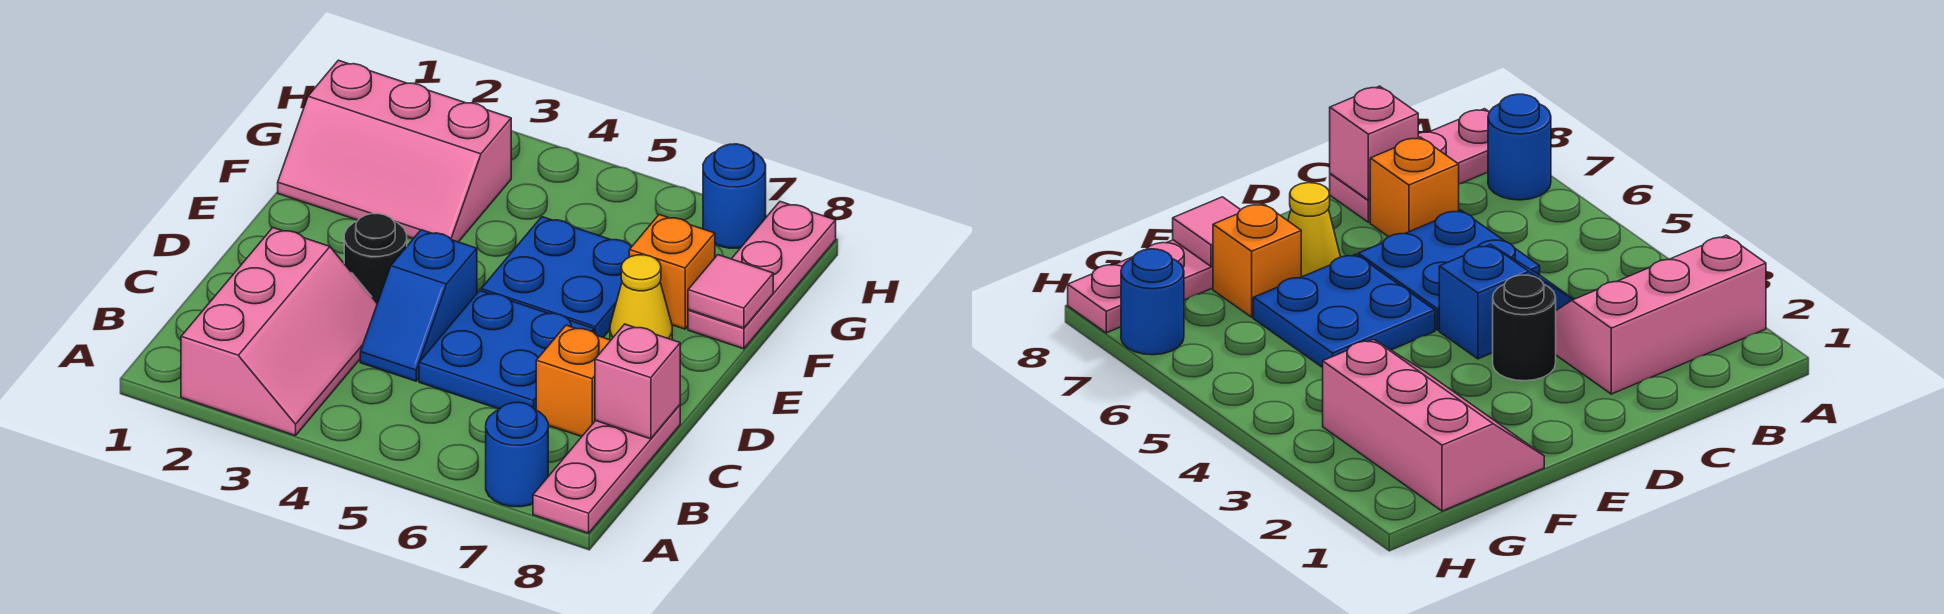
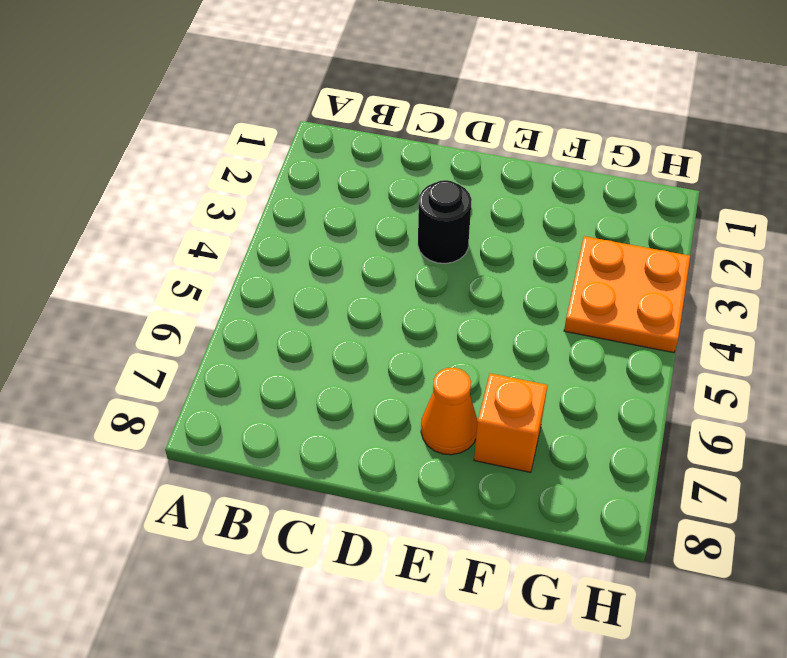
orange cone E7 level 1 -> yellow cone E7 level 1
orange plate G3:H4 level 1 -> pink slope F1:G3 level 1 top G
none -> pink slope A2:C3 level 1 top 2
none -> blue round brick A7 level 1
none -> pink plate A8:C8 level 1

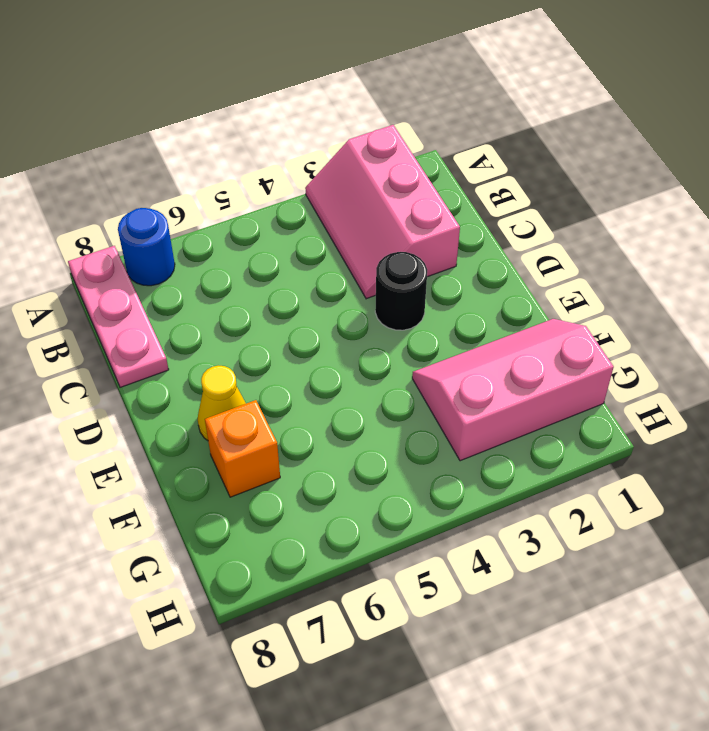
none -> blue slope C4:D4 level 1 top D
none -> blue plate C5:D6 level 1
none -> orange brick C7 level 1

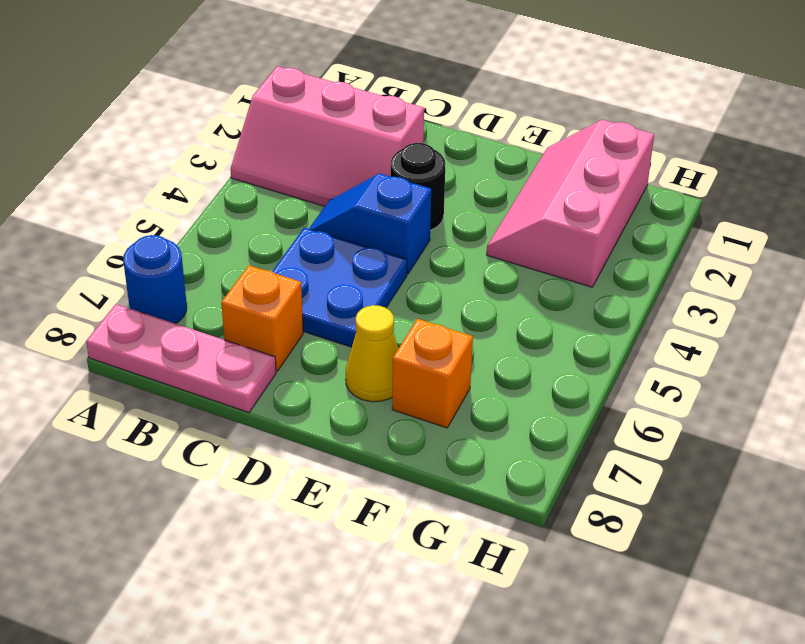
none -> blue plate E5:F6 level 1
none -> pink plate F8:H8 level 1
none -> blue round brick H7 level 1

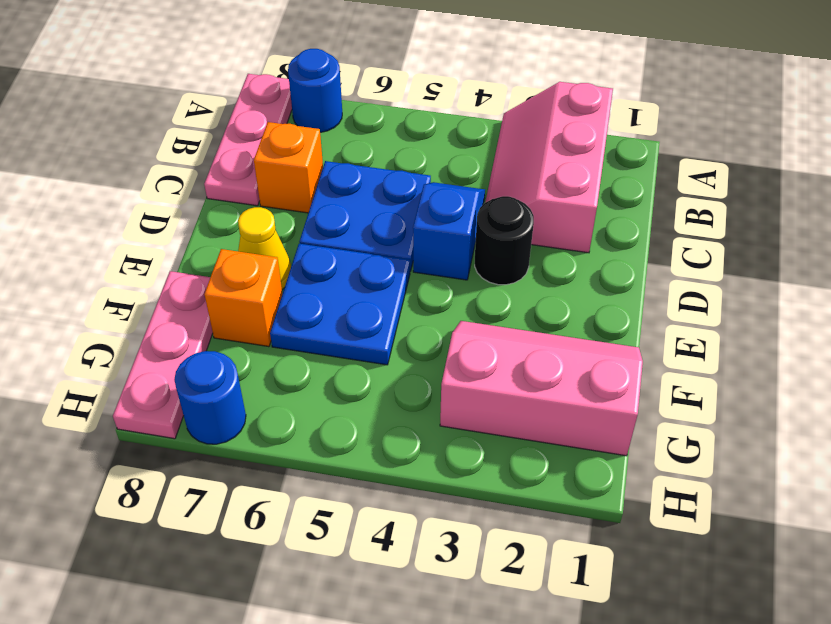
none -> pink brick C8 level 2
none -> pink tile F8 level 2

